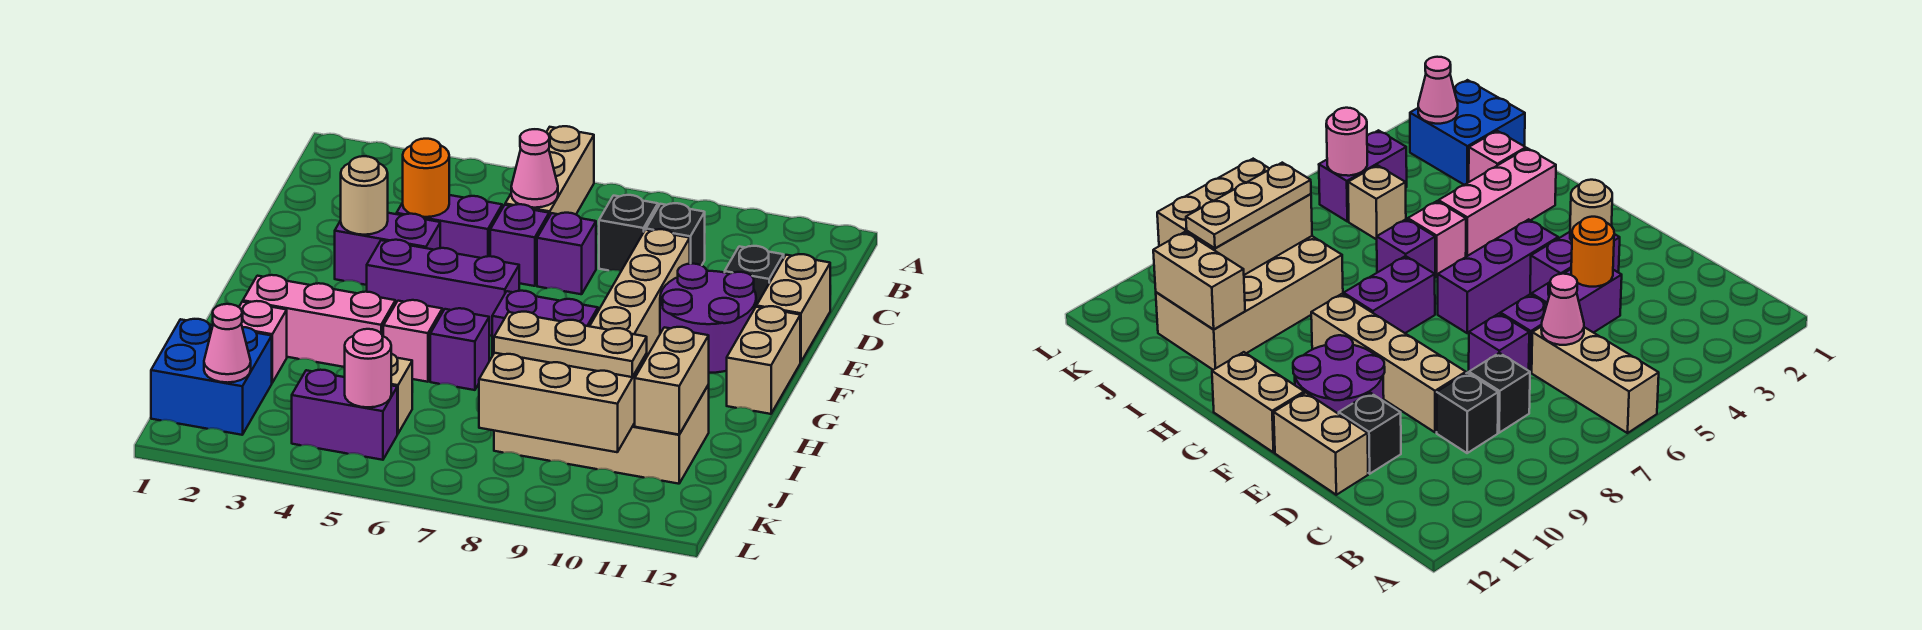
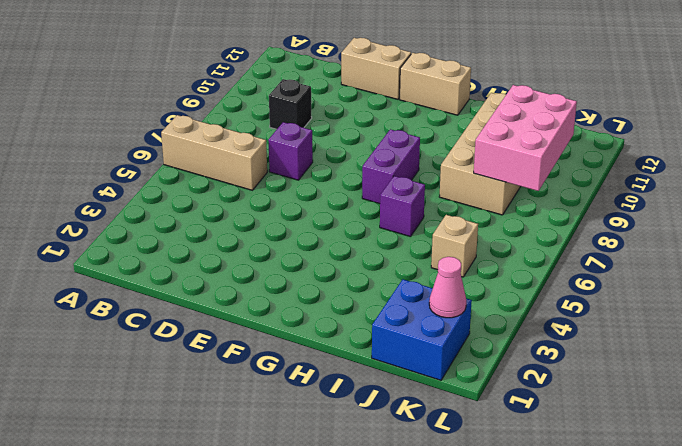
pink brick J8:K10 level 2 -> tan brick J8:K10 level 2
none -> black brick C8 level 1
none -> purple brick D4:D5 level 1
none -> purple brick D6 level 1
none -> tan brick D9:G9 level 1

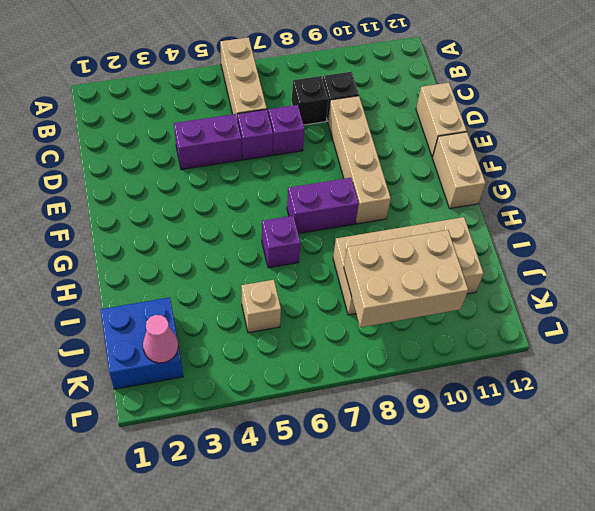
none -> black brick D11 level 1
none -> purple brick E3:E4 level 1
none -> purple round brick E10:F11 level 1
none -> purple brick F4:F6 level 1

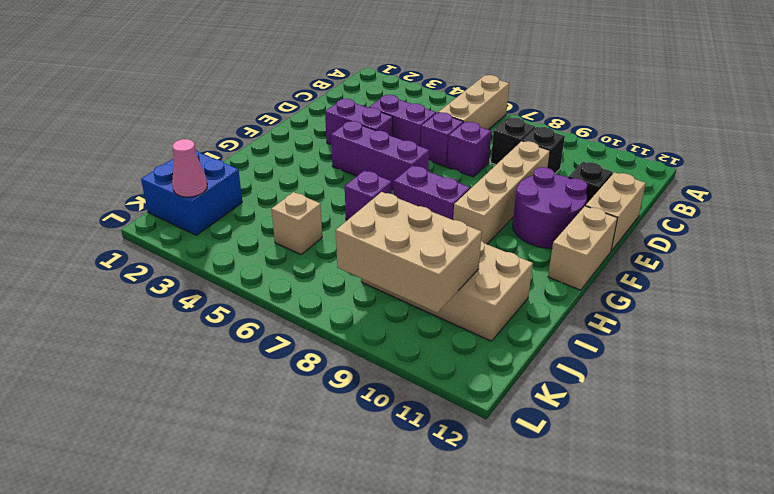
none -> pink brick H2:H4 level 1
none -> pink brick H5 level 1
none -> pink brick I2 level 1
none -> purple brick K4:K5 level 1

